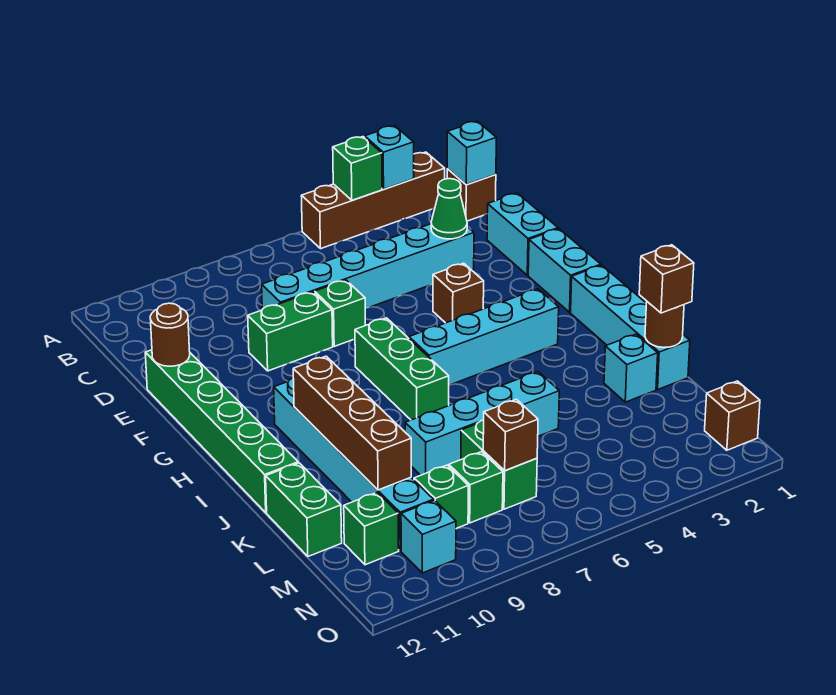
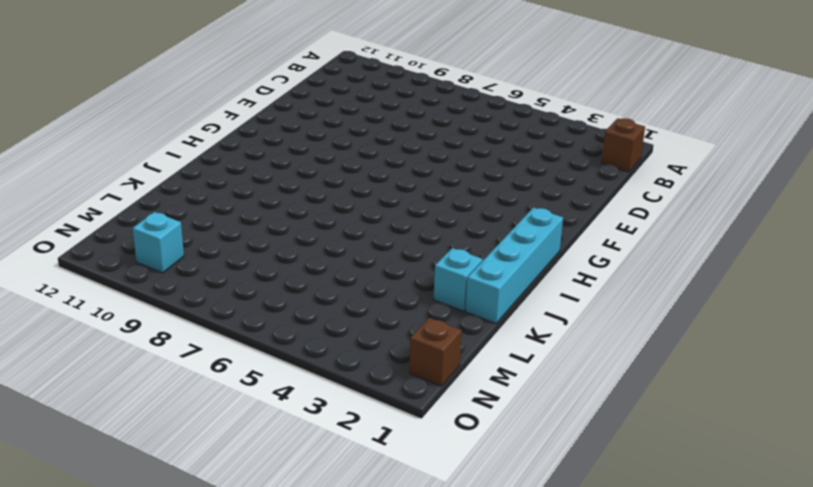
none -> brown brick A2:A5 level 1
none -> cyan brick D1:E1 level 1
none -> cyan brick D3:D8 level 1
none -> green brick E7 level 1

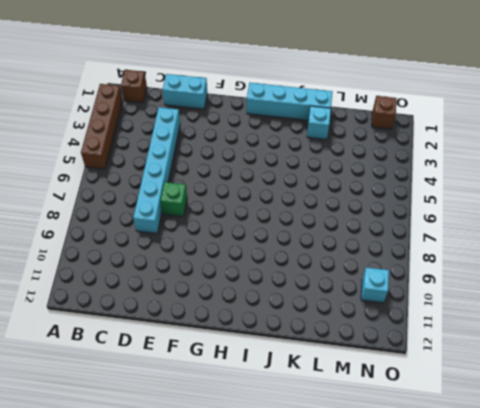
none -> green brick E8:E9 level 1
none -> green brick E12:J12 level 1
none -> cyan brick F1:G1 level 1
none -> brown brick F4 level 1

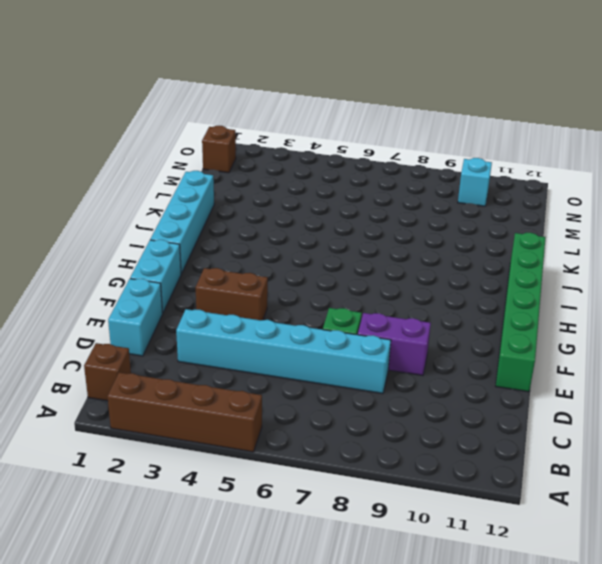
purple brick E8:E9 level 1 -> green brick E8:E9 level 1
brown brick F3:F4 level 1 -> brown brick F4 level 1
none -> green brick G7:I7 level 1
none -> cyan brick H3:H6 level 1
none -> cyan brick H10:M10 level 1
none -> cyan brick K2 level 1

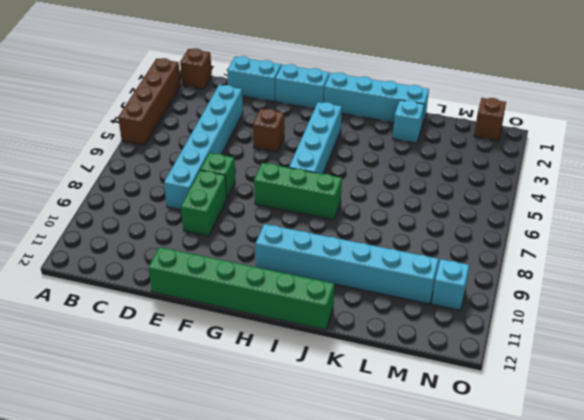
none -> cyan brick K5:K8 level 1
none -> green brick K12:L12 level 1
none -> green brick L7:M7 level 1
none -> green brick M8 level 1

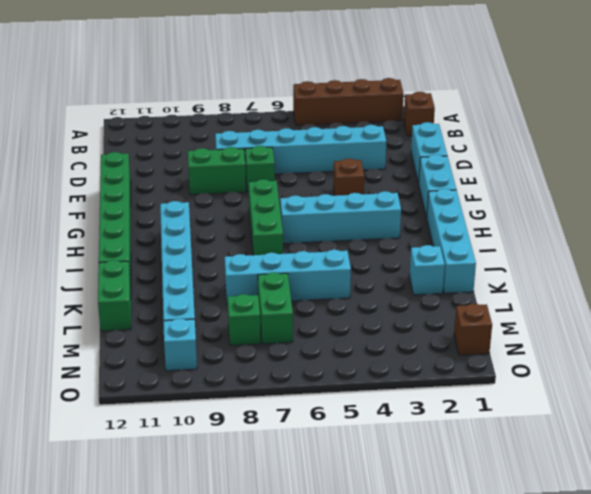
none -> green brick M9 level 1
none -> green brick M11 level 1
none -> cyan brick A3 level 2
none -> green brick A4 level 2

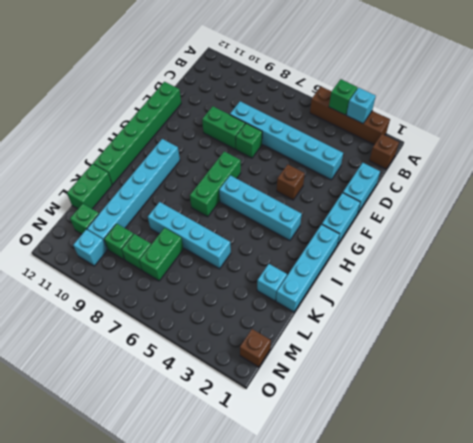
none -> cyan brick B1 level 2
none -> green cone D3 level 2
none -> brown round brick E12 level 2
none -> brown brick I10:L10 level 2

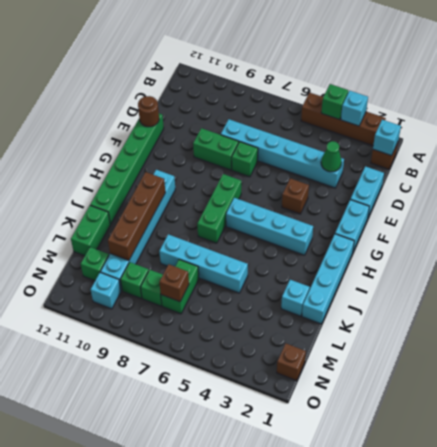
none -> brown round brick K1 level 2
none -> brown brick K1 level 3

